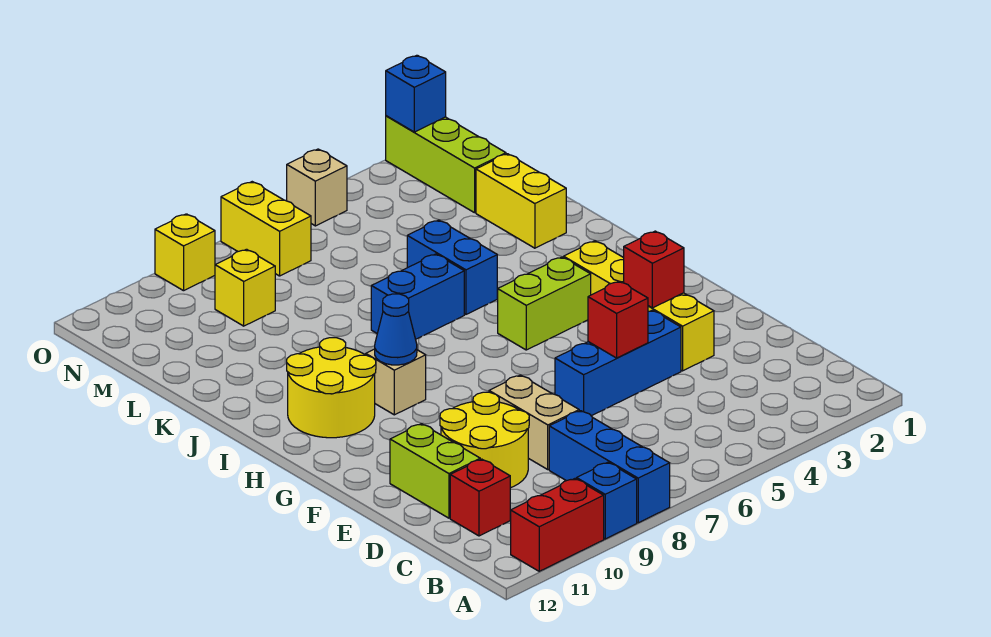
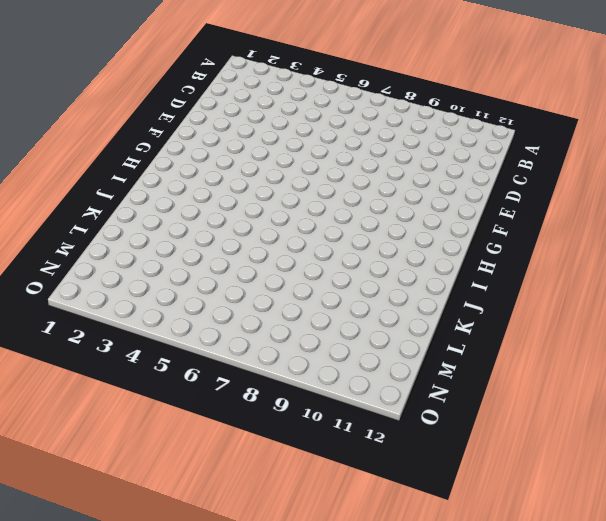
none -> blue brick A8:C8 level 1
none -> blue brick A9 level 1
none -> red brick A10:A11 level 1

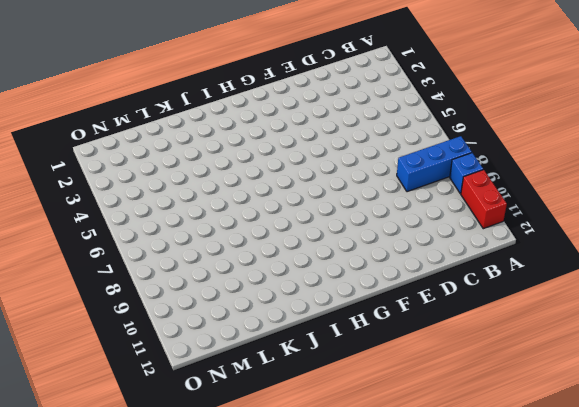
none -> red brick C11 level 1
none -> tan brick D8:E8 level 1
none -> yellow round brick D9:E10 level 1

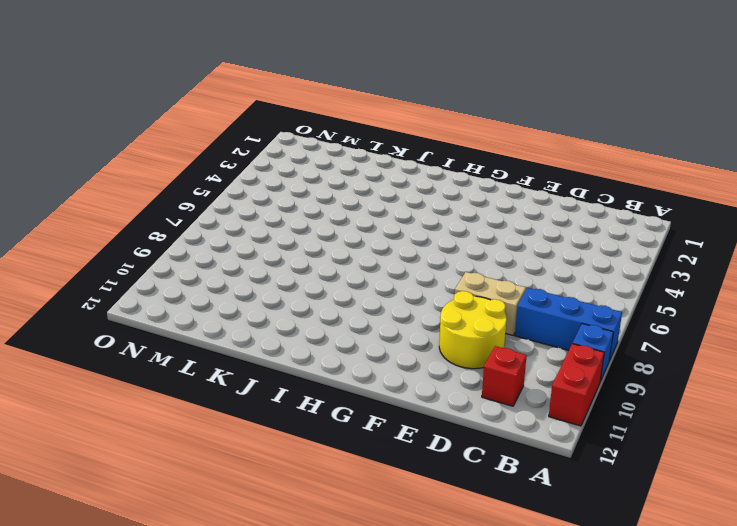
none -> lime brick D11:E11 level 1
none -> yellow brick E3:H3 level 1
none -> blue brick E4:E6 level 1

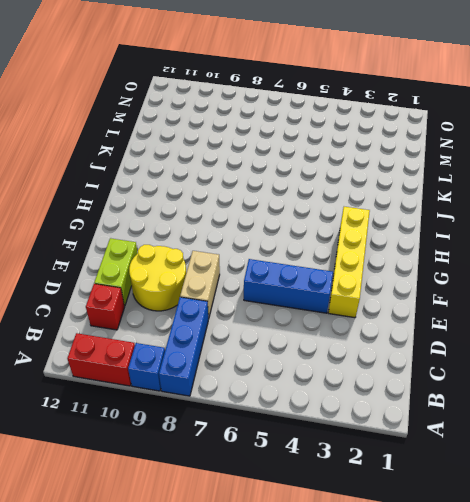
none -> lime brick H4:H5 level 1
none -> tan brick H9 level 1
none -> yellow round brick H10:I11 level 1

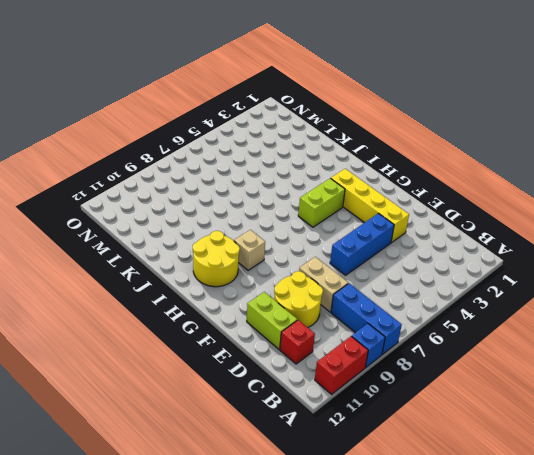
none -> blue brick J5:K5 level 1
none -> blue brick J6:J7 level 1
none -> yellow brick K2:L2 level 1

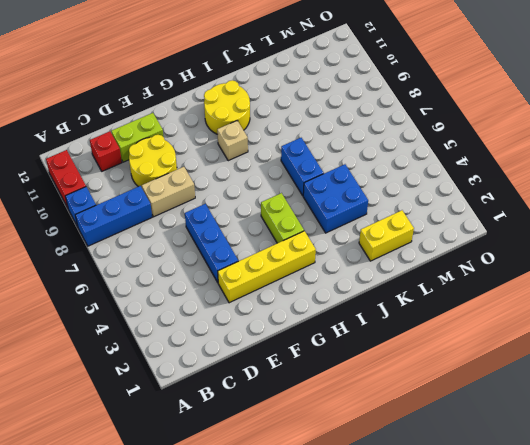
blue brick J4:K5 level 1 -> blue brick J5:K5 level 1
none -> lime brick M2:O2 level 1
none -> yellow brick M9 level 1
none -> yellow brick N7:O7 level 1

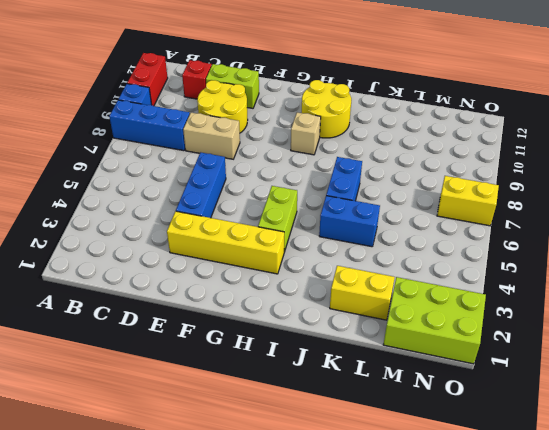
lime brick M1:O2 level 1 -> lime brick M2:O2 level 1
none -> yellow brick M9 level 1
none -> tan brick O5 level 1
none -> yellow brick O9 level 1

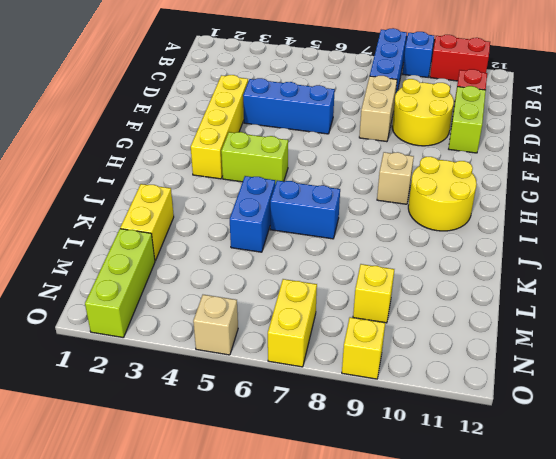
none -> red brick E5 level 2
none -> red brick F3 level 2
none -> blue cone H9 level 2

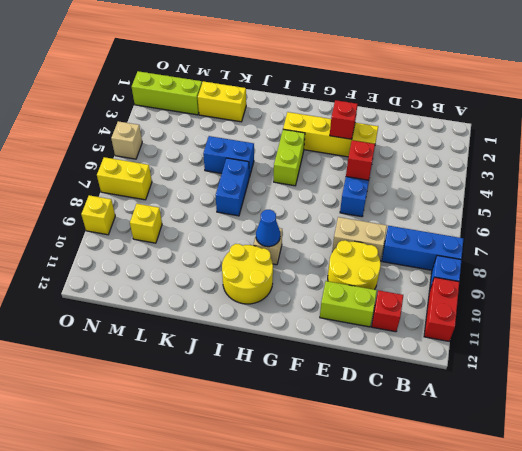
none -> blue brick O2 level 2

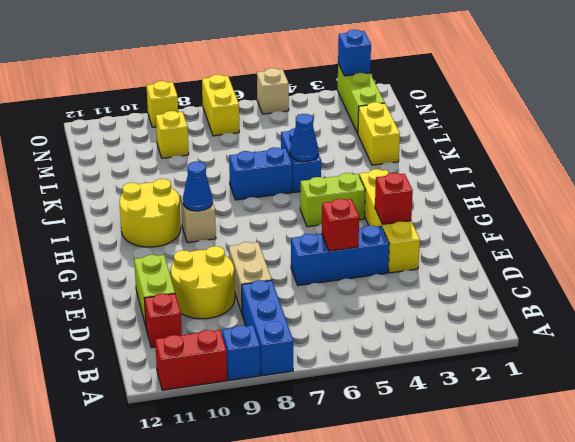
blue cone J5 level 2 -> none

